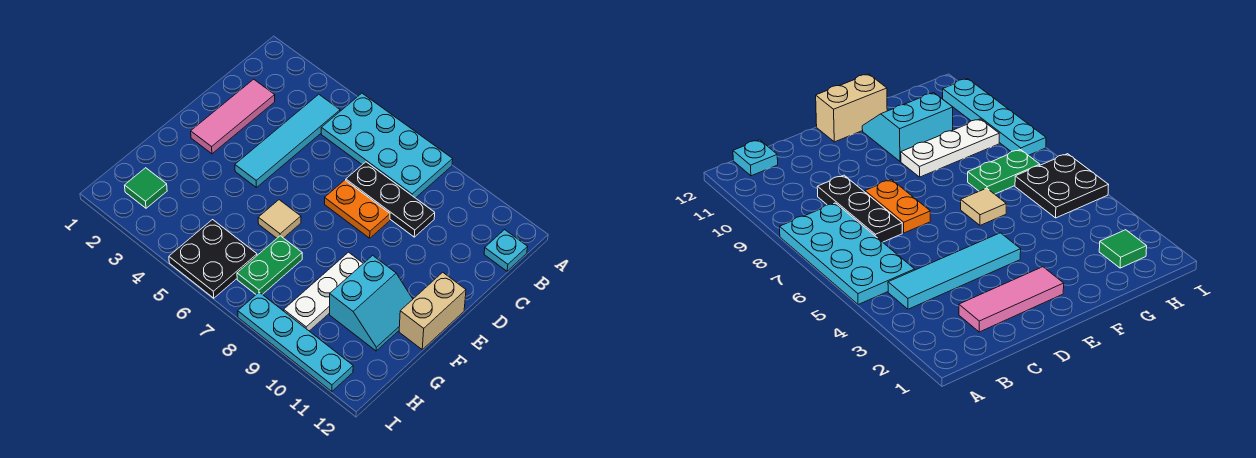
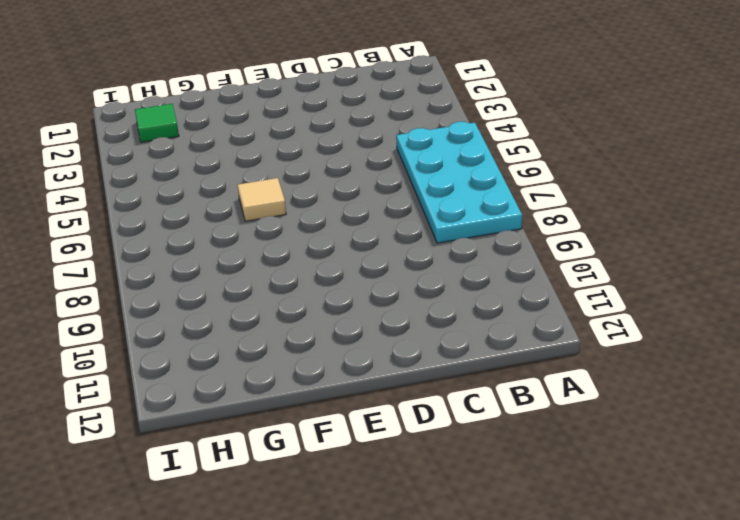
none -> cyan tile B4:E4 level 1
none -> cyan plate B12 level 1
none -> pink tile C2:E2 level 1

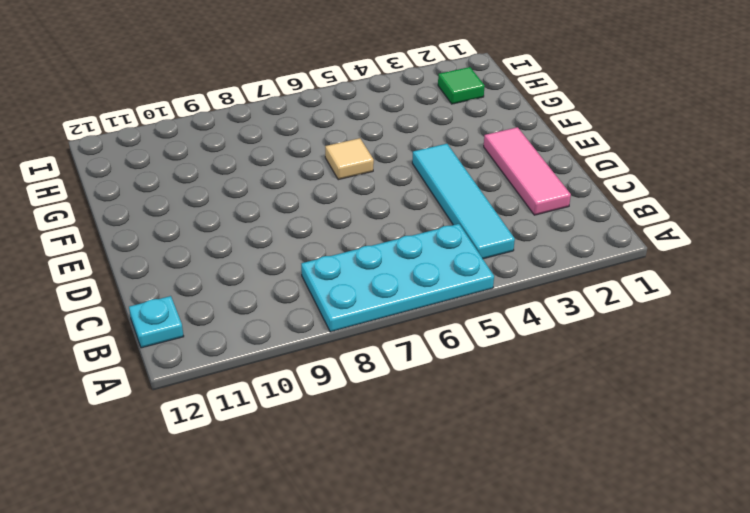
none -> black plate C7:C9 level 1
none -> orange plate D7:D8 level 1
none -> tan brick E12:F12 level 1

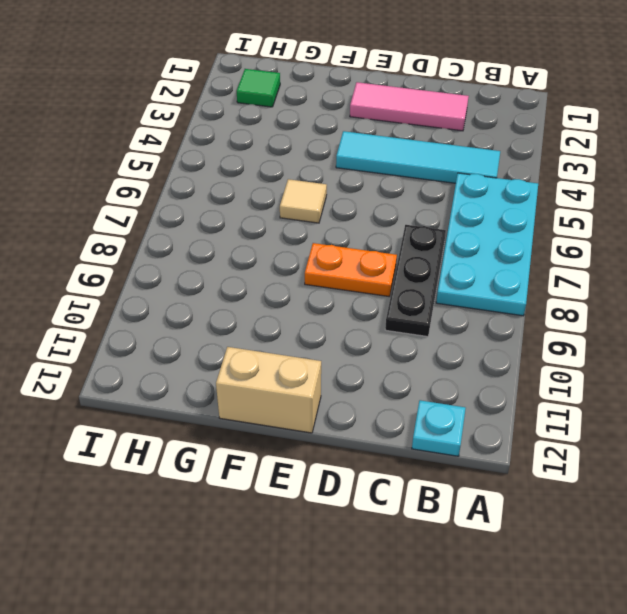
orange plate D8:E8 level 1 -> orange plate D7:D8 level 1
none -> white plate F9:H9 level 1
none -> cyan slope F10:G11 level 1 top 10
none -> green plate G7:H7 level 1

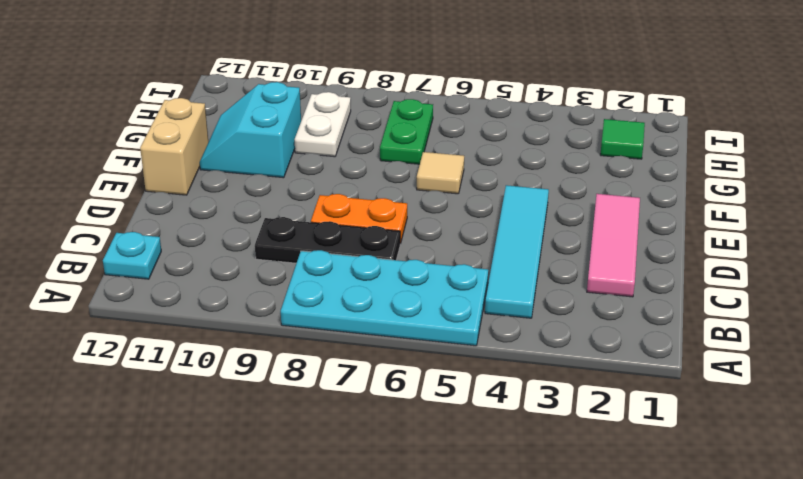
white plate G9:H9 level 1 -> white plate F9:H9 level 1
none -> black plate H5:I6 level 1
none -> cyan plate I8:I11 level 1

